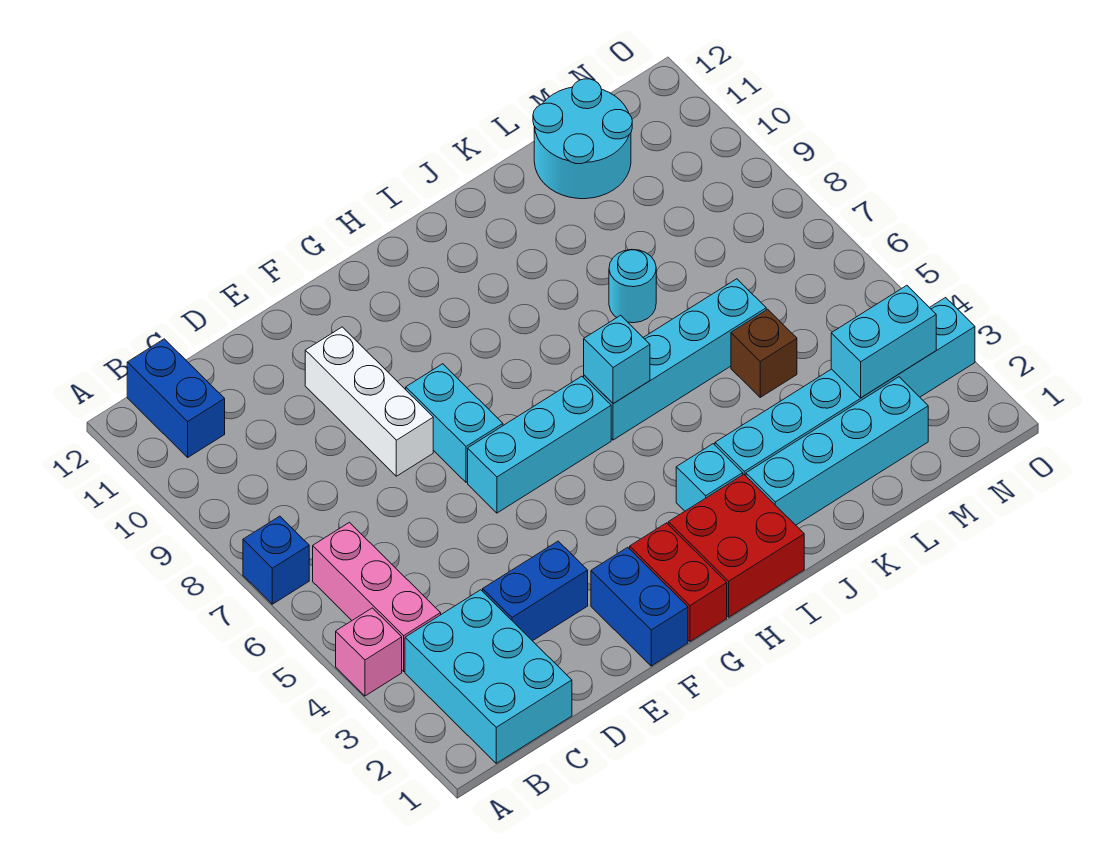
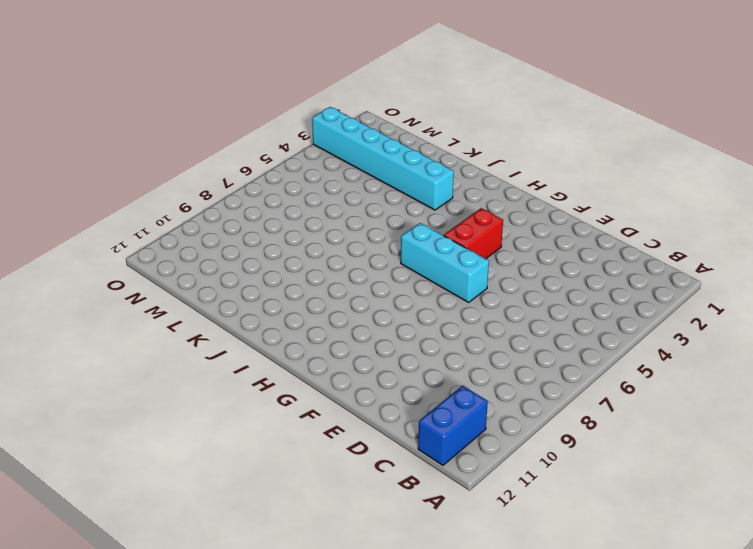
red brick G4:G5 level 1 -> red brick G1:G2 level 1
none -> pink brick A4 level 1
none -> blue brick A7 level 1
none -> cyan brick B1:C3 level 1

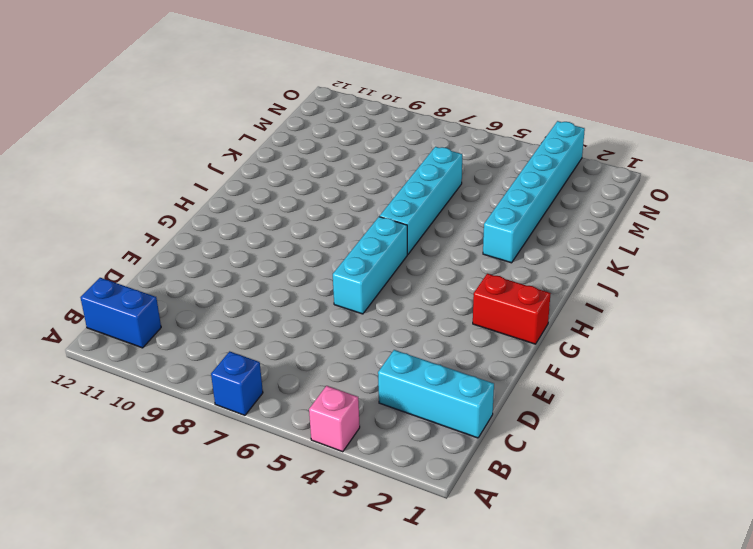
cyan brick C1:C3 level 1 -> cyan brick B1:C3 level 1
none -> pink brick B4:B6 level 1
none -> blue brick D3:E3 level 1
none -> white brick E8:E10 level 1

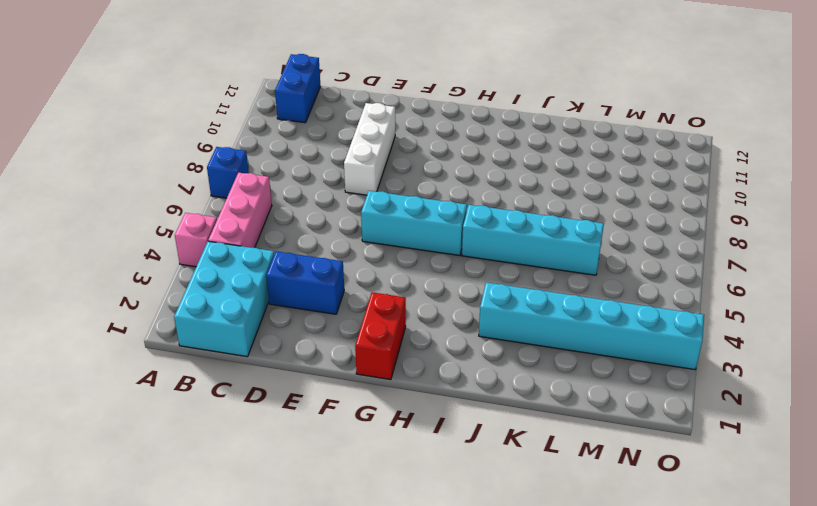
none -> blue brick F1:F2 level 1
none -> cyan brick F7:F8 level 1
none -> red brick H1:I2 level 1

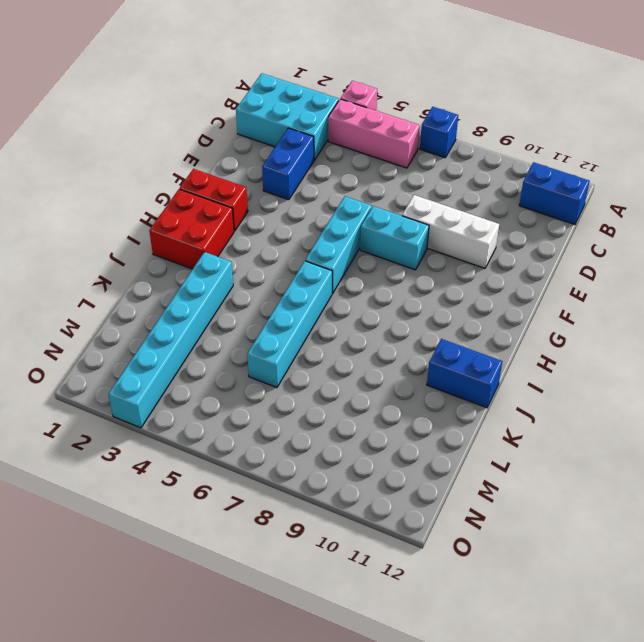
blue brick J11:J12 level 1 -> blue brick F1:F2 level 1
none -> cyan brick I3 level 1
none -> cyan brick J2:M2 level 1
none -> cyan round brick K8 level 1

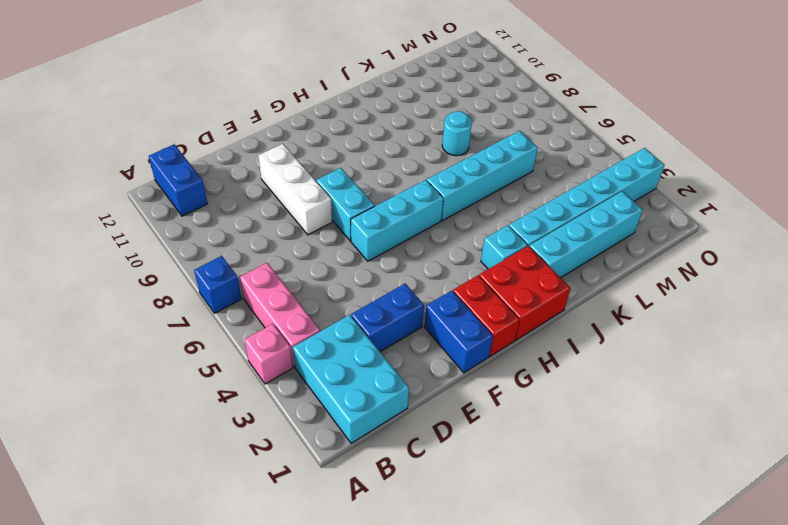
none -> brown brick L5 level 1
none -> cyan round brick L11:M12 level 1
none -> cyan brick I6 level 2

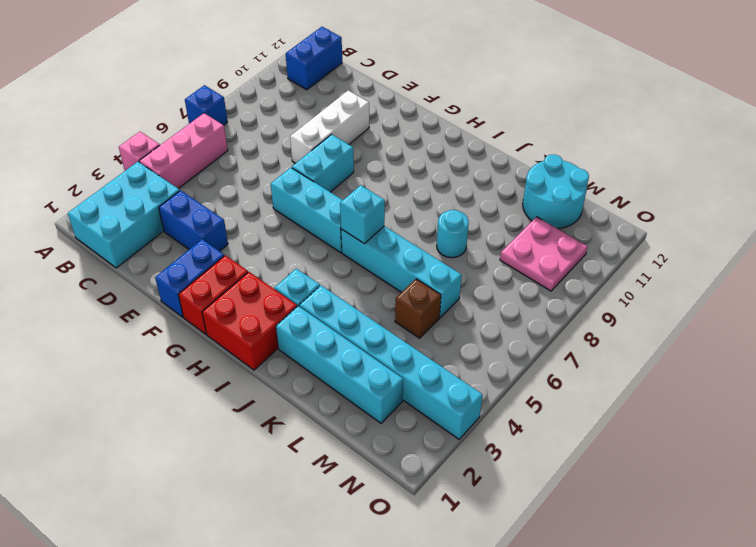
pink plate M9:N10 level 1 -> none
none -> cyan brick M3:N3 level 2

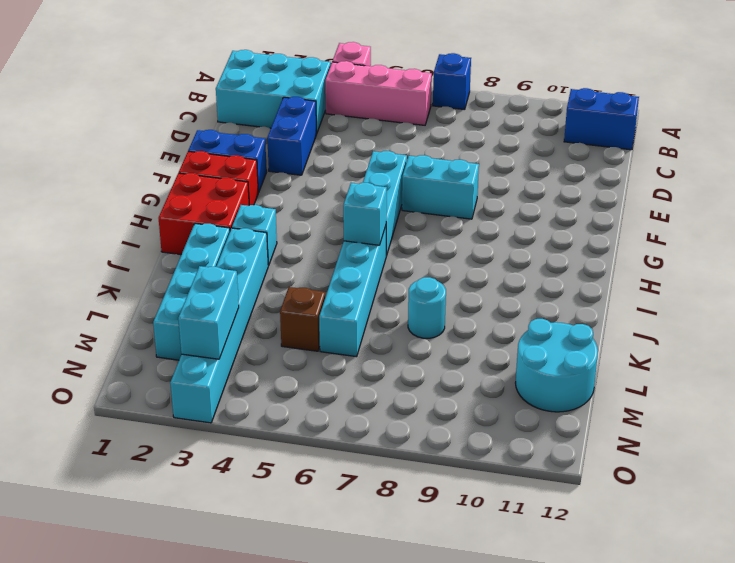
none -> white brick E8:E10 level 1

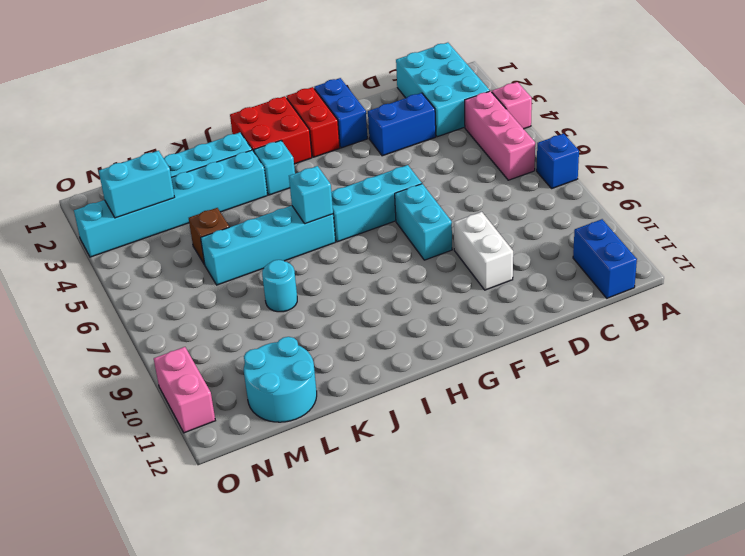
white brick E9:E10 level 1 -> white brick E8:E10 level 1
pink brick O10:O11 level 1 -> none

